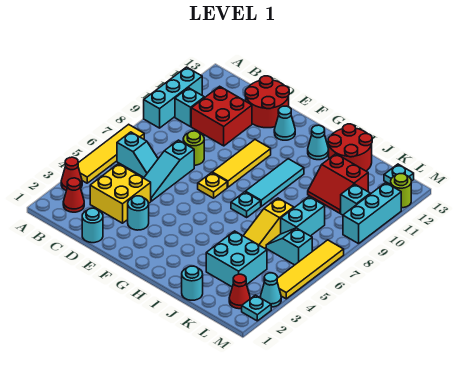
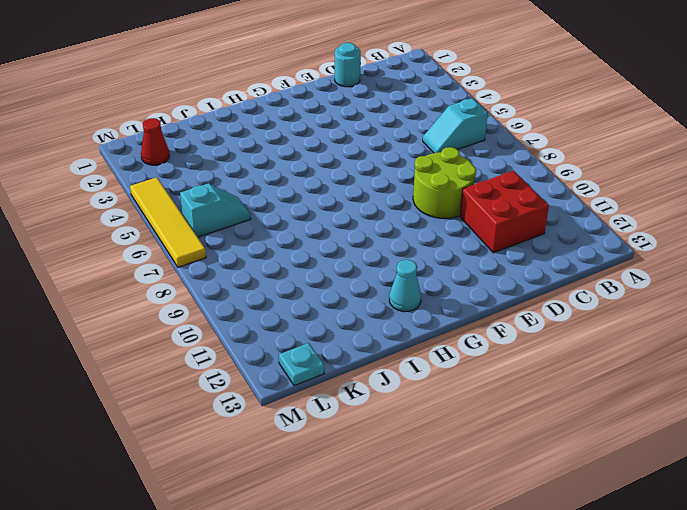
lime round brick D8:E9 level 1 -> lime round brick D8 level 1
none -> red cone A3 level 1
none -> yellow tile A4:A7 level 1
none -> cyan brick A9:A11 level 1
none -> red cone B2 level 1

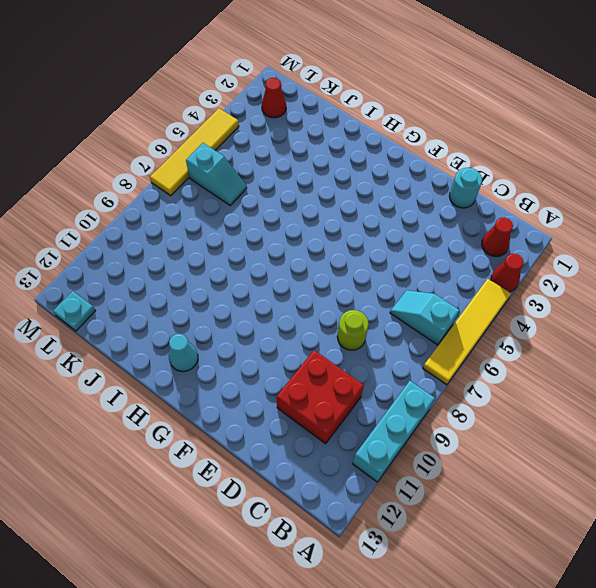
none -> cyan brick B10 level 1
none -> yellow brick C3:D4 level 1
none -> cyan slope D5:D7 level 1 top 7
none -> red round brick D12:E13 level 1

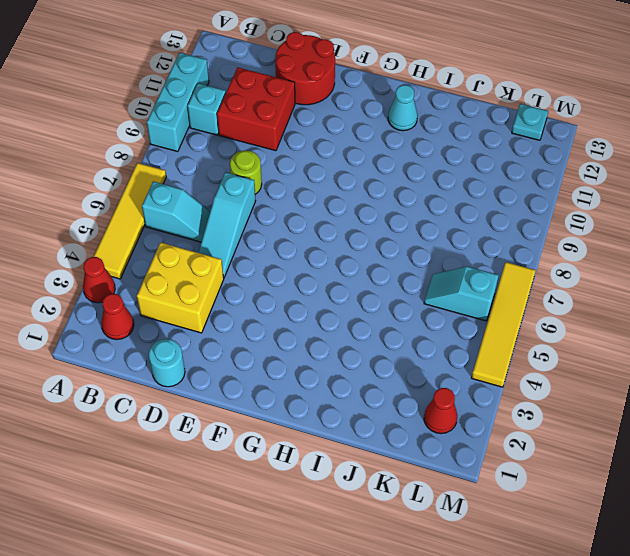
none -> cyan round brick E3 level 1
none -> yellow plate F7 level 1
none -> yellow tile F8:F10 level 1
none -> cyan cone F12 level 1

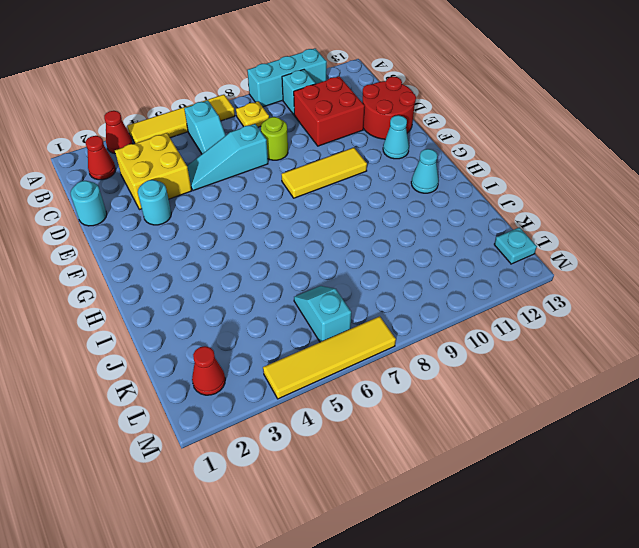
yellow plate B8 level 1 -> yellow plate F7 level 1
none -> cyan plate H7 level 1
none -> cyan tile H8:H10 level 1
none -> red round brick I12:J13 level 1
none -> cyan round brick J1 level 1

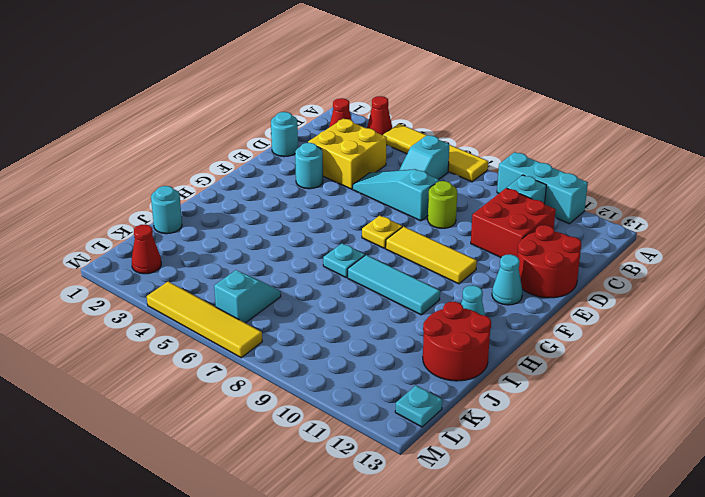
none -> cyan brick J3:K4 level 1
none -> yellow slope J5:J7 level 1 top 7
none -> red slope J10:K11 level 1 top 11
none -> cyan brick K7:K8 level 1

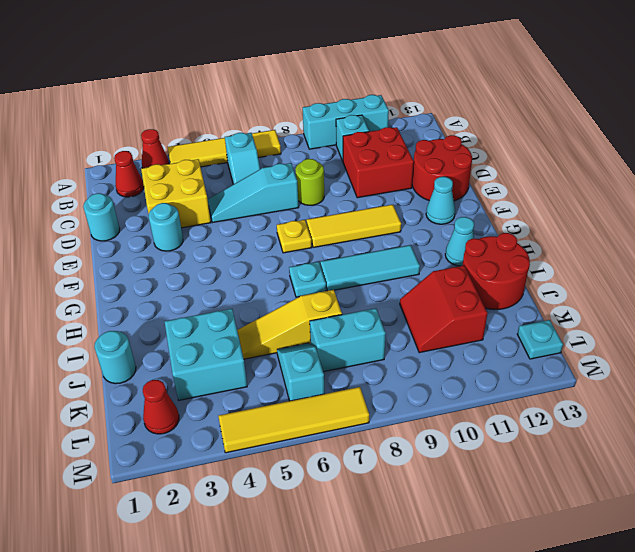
none -> cyan brick L10 level 1
none -> cyan plate M2 level 1
none -> cyan cone M3 level 1
none -> cyan brick M9:M11 level 1

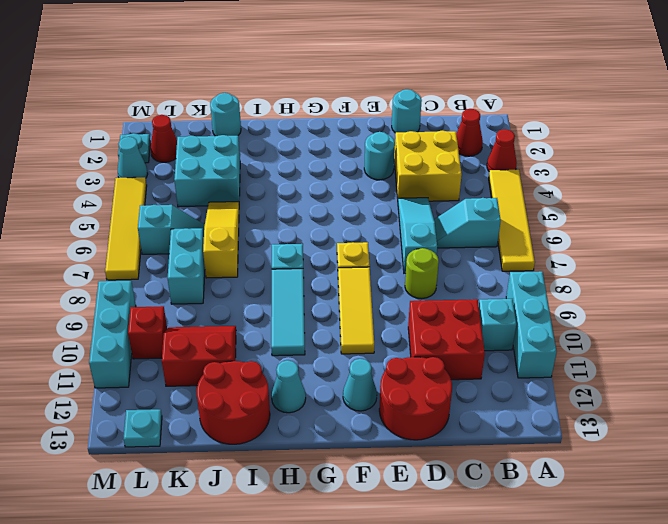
red brick L10 level 1 -> cyan brick L10 level 1
none -> lime round brick M12 level 1

